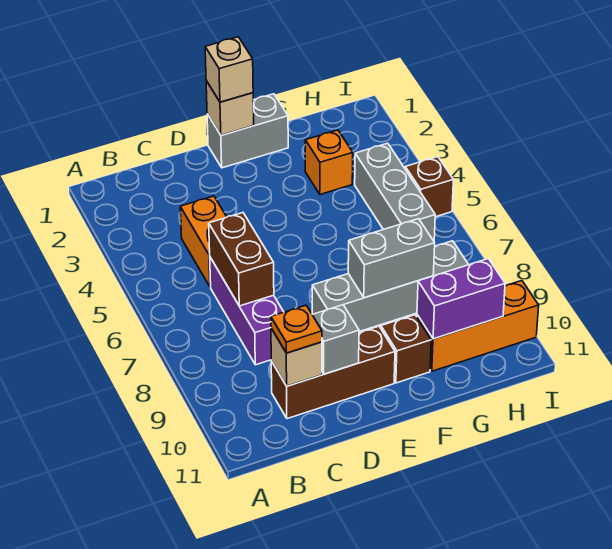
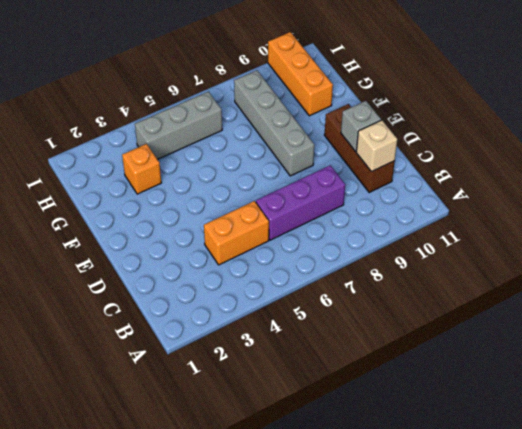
none -> grey brick E1:F1 level 1
none -> brown brick F10 level 1
none -> brown brick I5 level 1

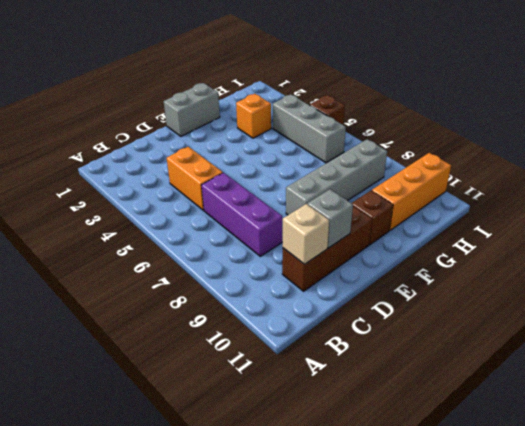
none -> brown brick C6:C7 level 2
none -> tan brick E1 level 2
none -> grey brick F8:G8 level 2

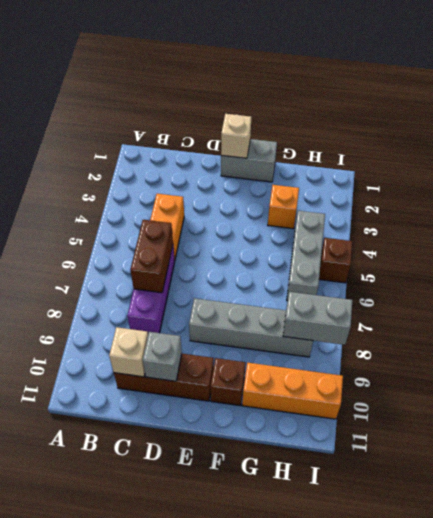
grey brick H8:I8 level 2 -> grey brick F8:G8 level 2
none -> purple brick G10:H10 level 2
none -> orange plate C10 level 3
none -> tan brick E1 level 3

